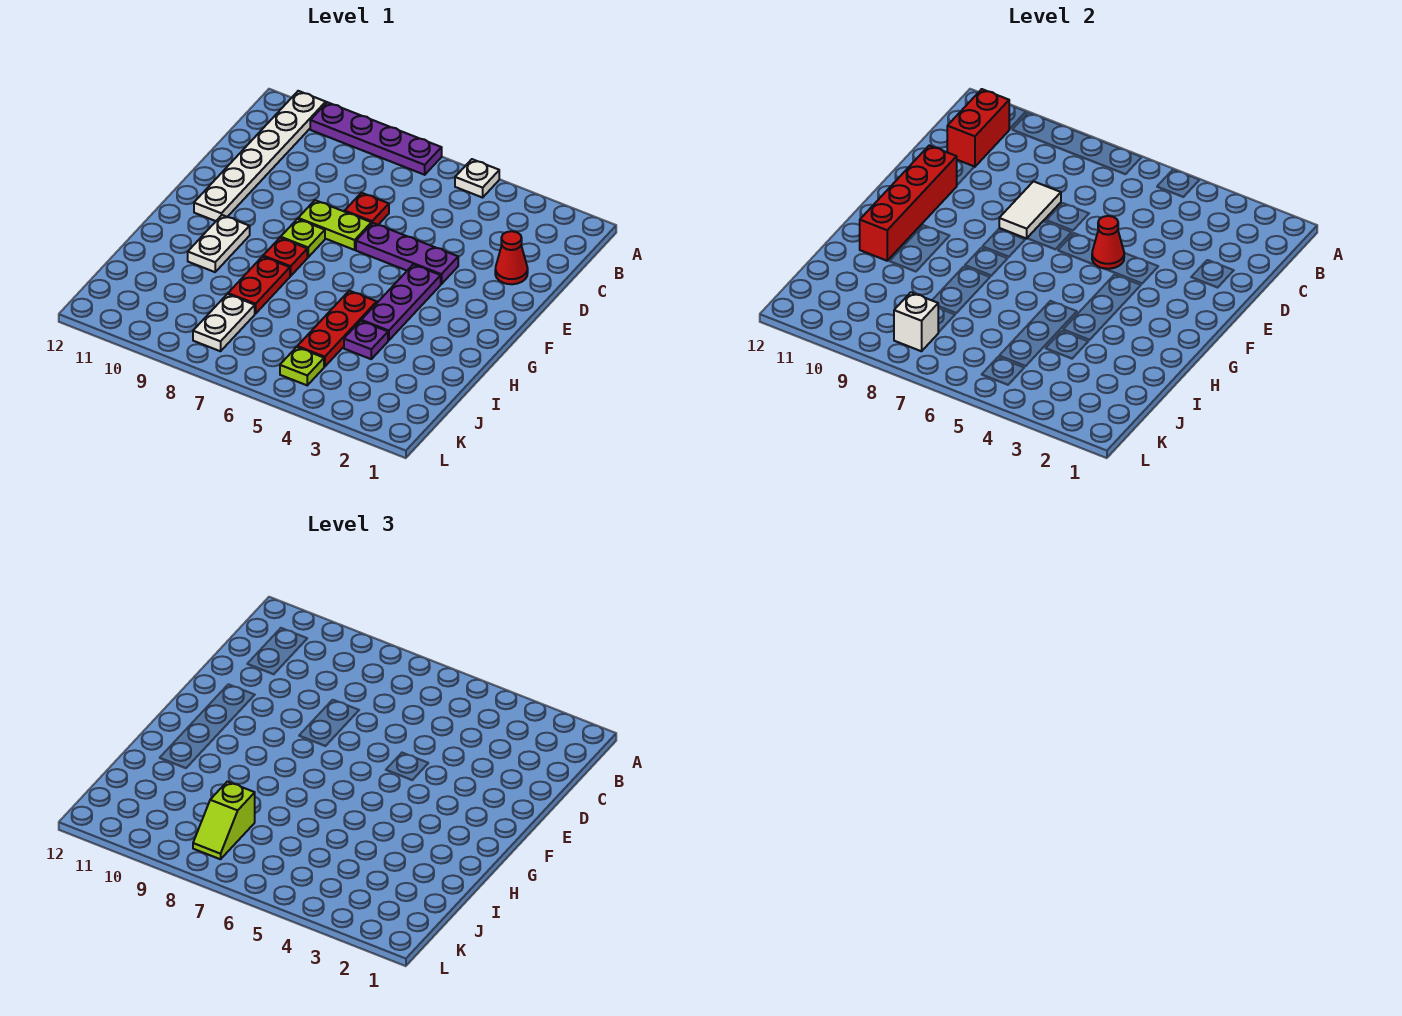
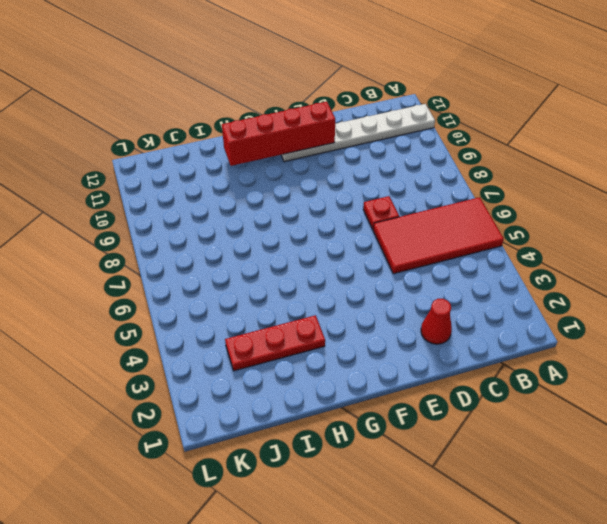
red tile A5:D6 level 1 -> white plate A5 level 1
red plate H3:J3 level 1 -> red plate H5:J5 level 1
none -> purple plate A7:A10 level 1
none -> purple plate E4:E6 level 1
none -> lime plate E7:E8 level 1

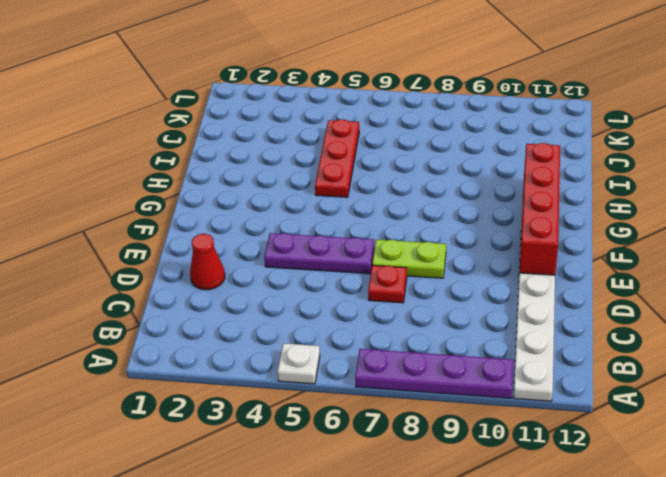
none -> purple plate F4:H4 level 1
none -> lime plate F8 level 1
none -> red plate G8 level 1

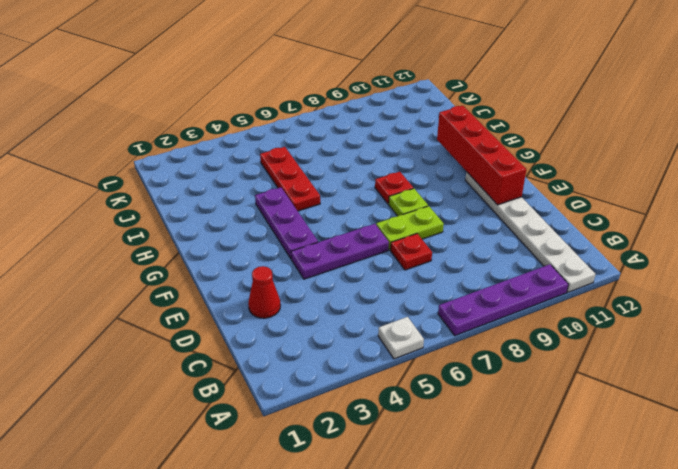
none -> white plate G10:H10 level 1
none -> red plate H8:I8 level 1
none -> purple plate I4 level 1

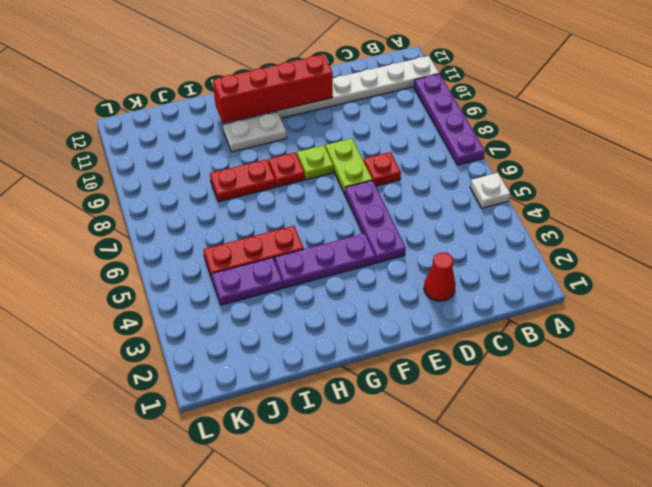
purple plate I4:J4 level 1 -> purple plate I4 level 1
none -> white plate J8:K8 level 1
none -> lime plate K5 level 1
none -> red brick B11:C11 level 2

